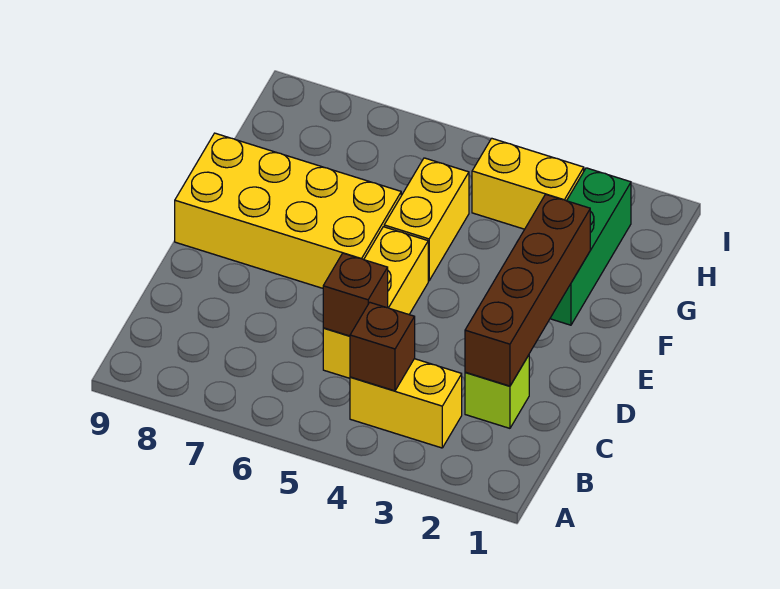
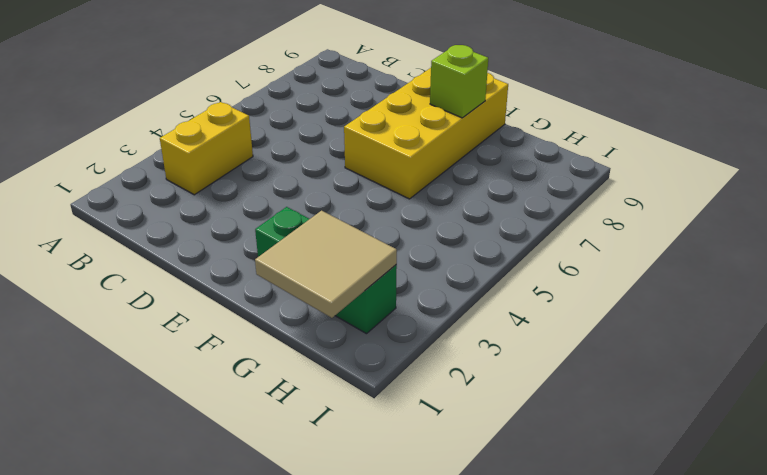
lime brick F8 level 2 -> lime brick C2 level 1
tan tile G1:H2 level 2 -> none
none -> yellow brick C5:E5 level 1
none -> yellow brick F5:G5 level 1

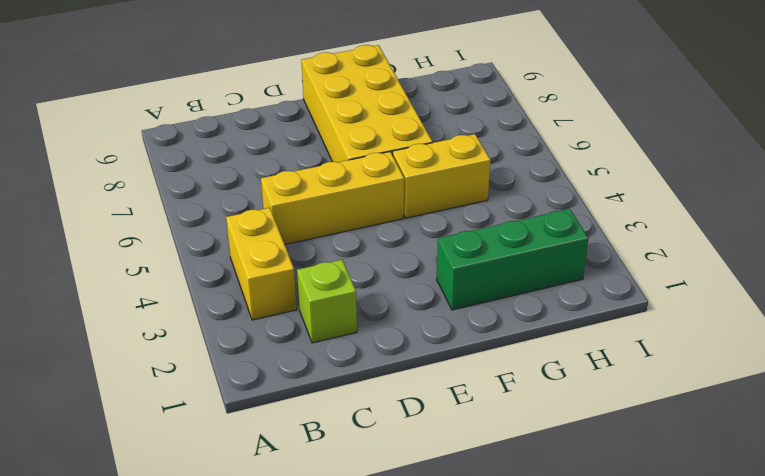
none -> yellow brick H3:H4 level 1
none -> brown brick B4 level 2

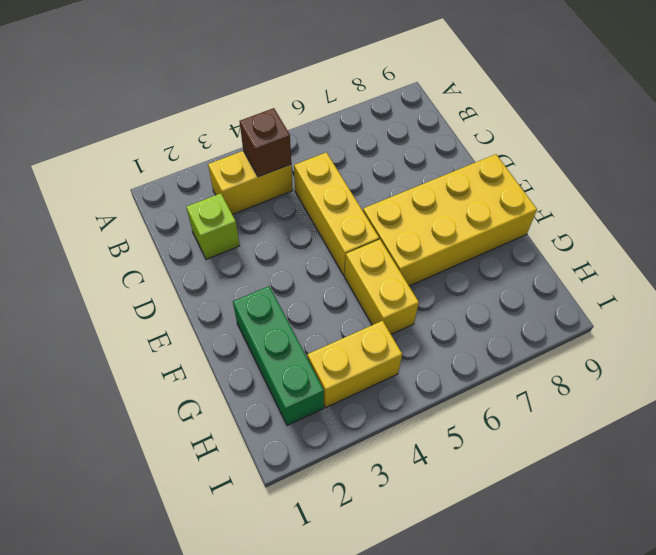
none -> brown brick C2:F2 level 2
none -> brown brick C5 level 2

